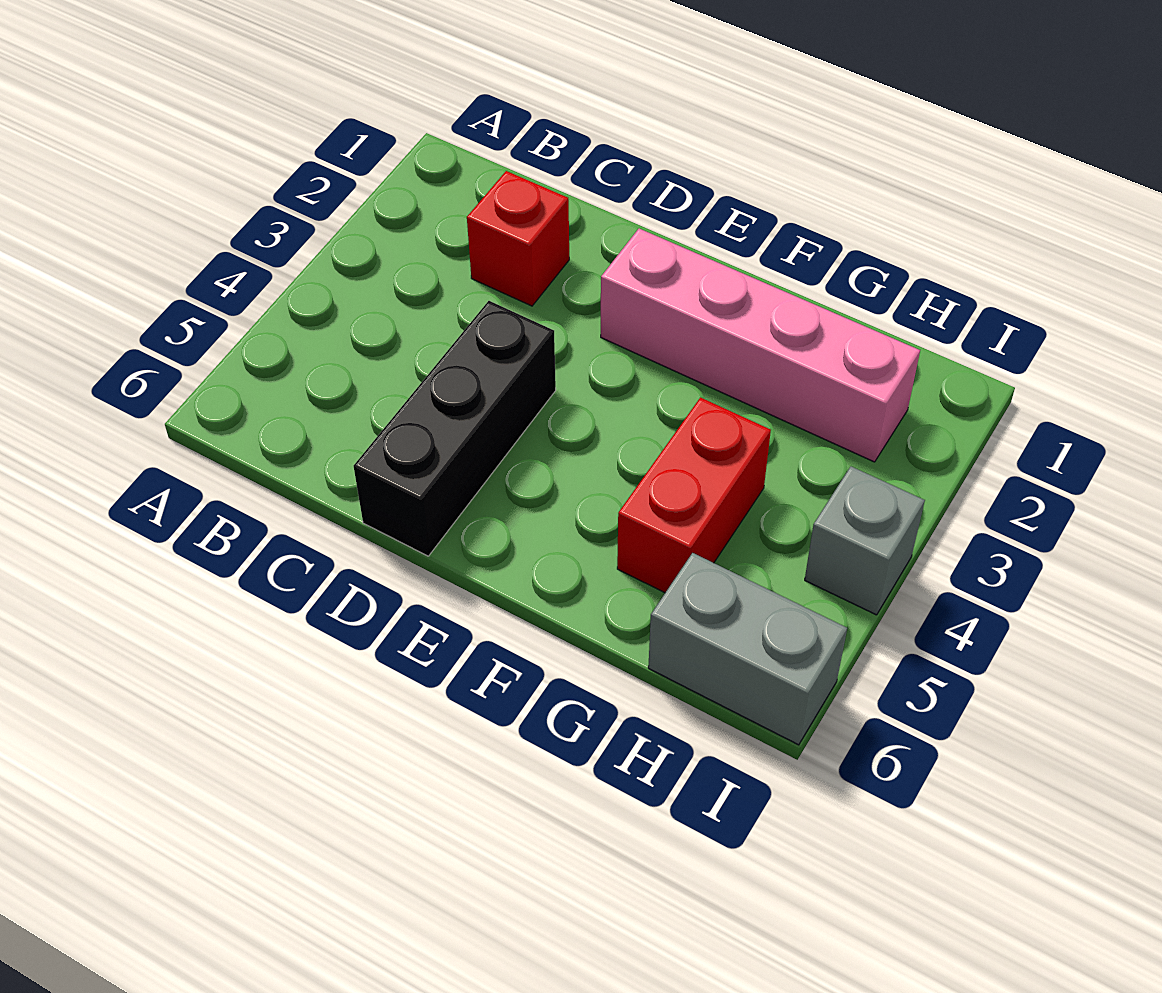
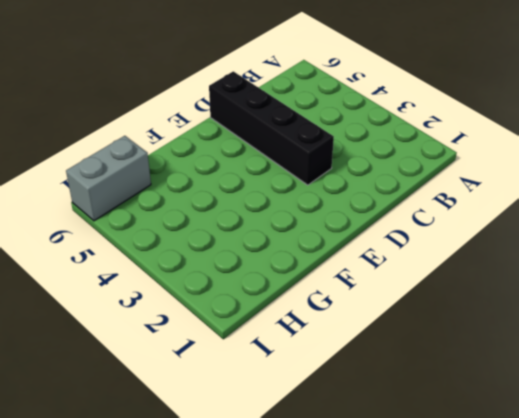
black brick D3:D6 level 1 -> black brick D4:D6 level 1
none -> red brick C2 level 1
none -> pink brick E2:H2 level 1

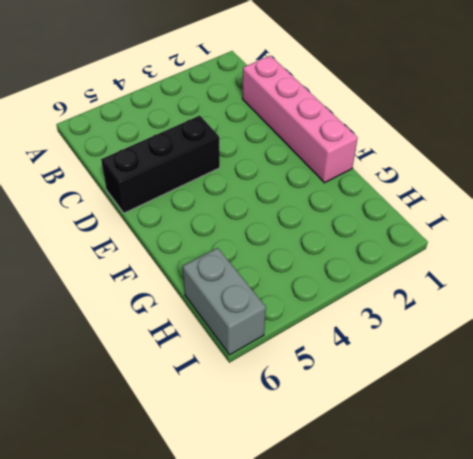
pink brick C1:F1 level 1 -> pink brick E2:H2 level 1
none -> red brick C2 level 1
none -> red brick G4:G5 level 1

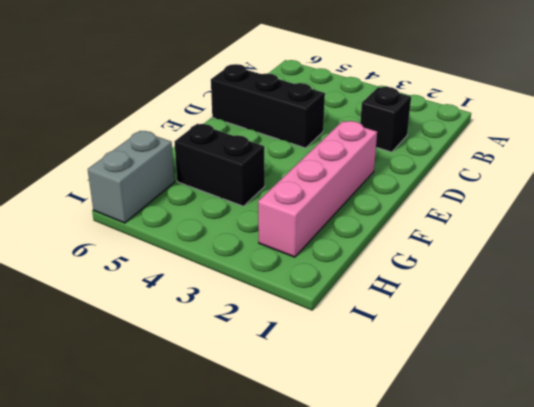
black brick C2 level 1 -> red brick C2 level 1
black brick G4:G5 level 1 -> red brick G4:G5 level 1
none -> grey brick I4 level 1

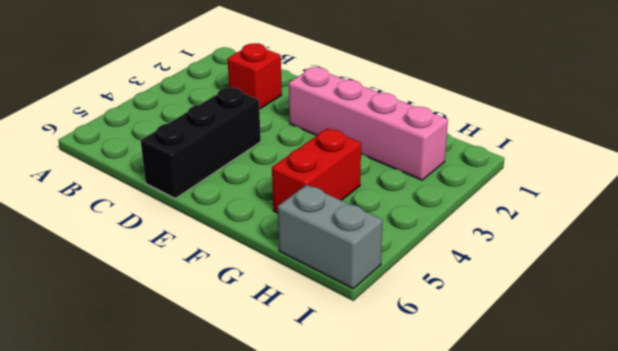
none -> grey brick I4 level 1

